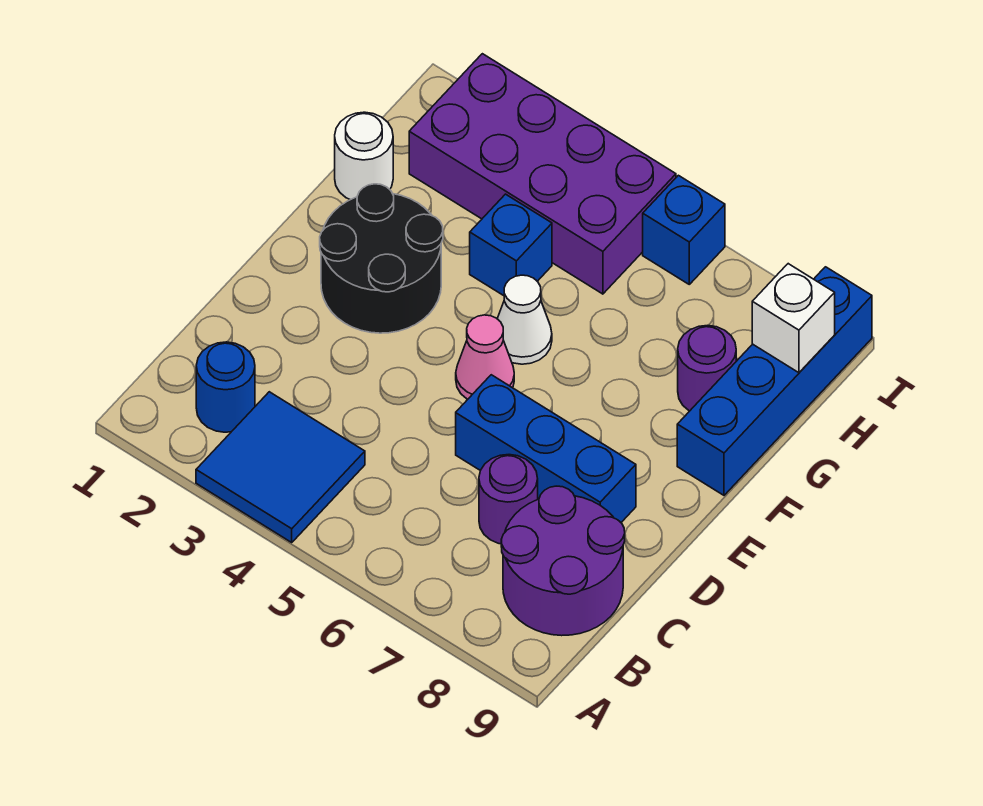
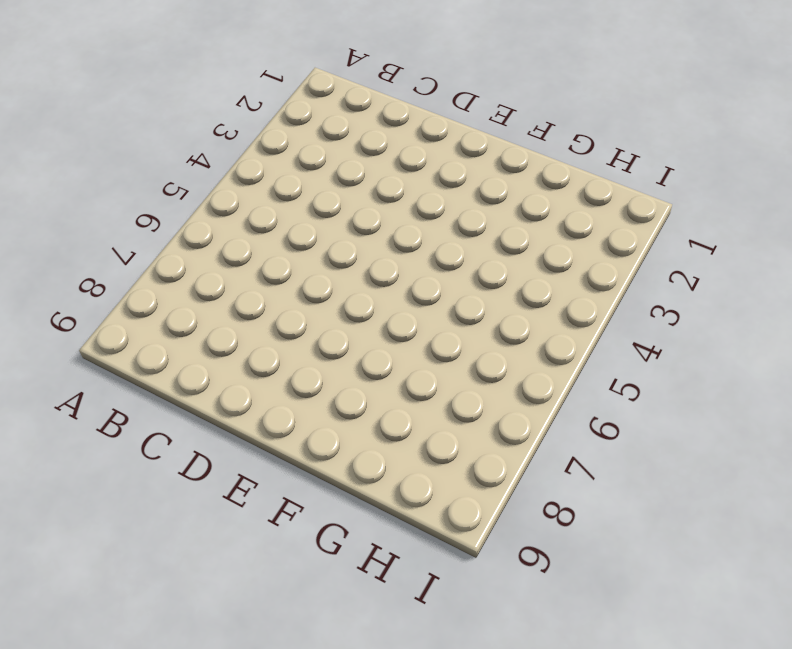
none -> blue tile A3:B4 level 1
none -> blue round brick B2 level 1
none -> purple round brick B8:C9 level 1

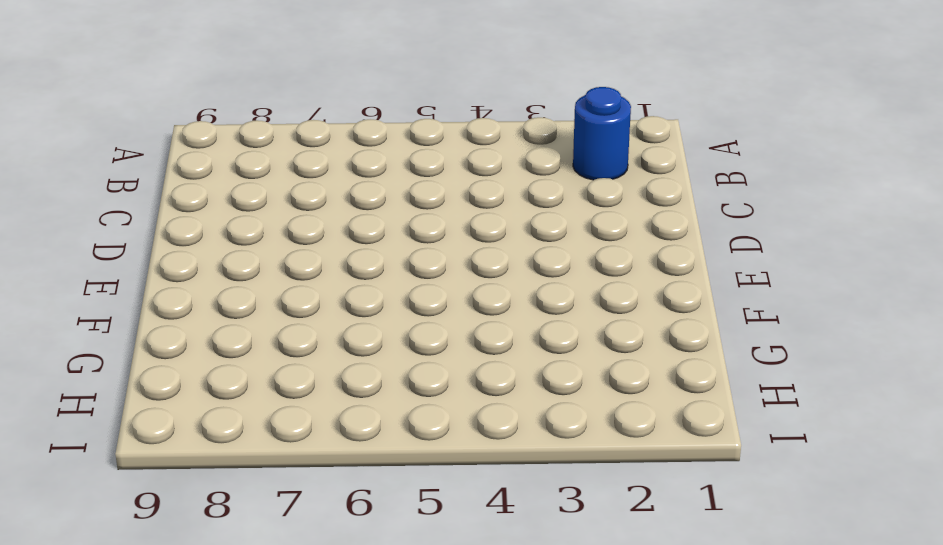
none -> blue tile A3:B4 level 1
none -> purple round brick B8:C9 level 1
none -> purple round brick C7 level 1

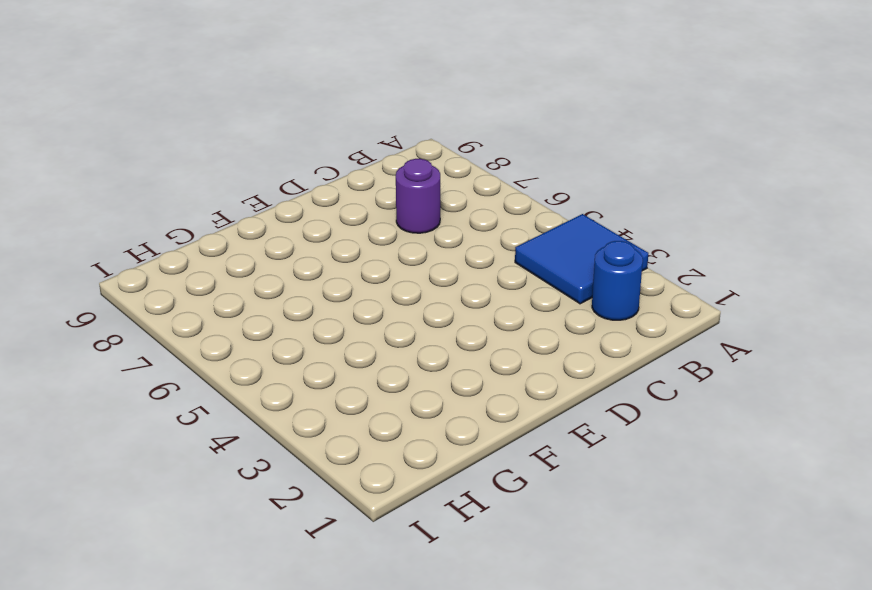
none -> purple round brick B8:C9 level 1
none -> blue brick D6:D8 level 1
none -> black round brick E2:F3 level 1

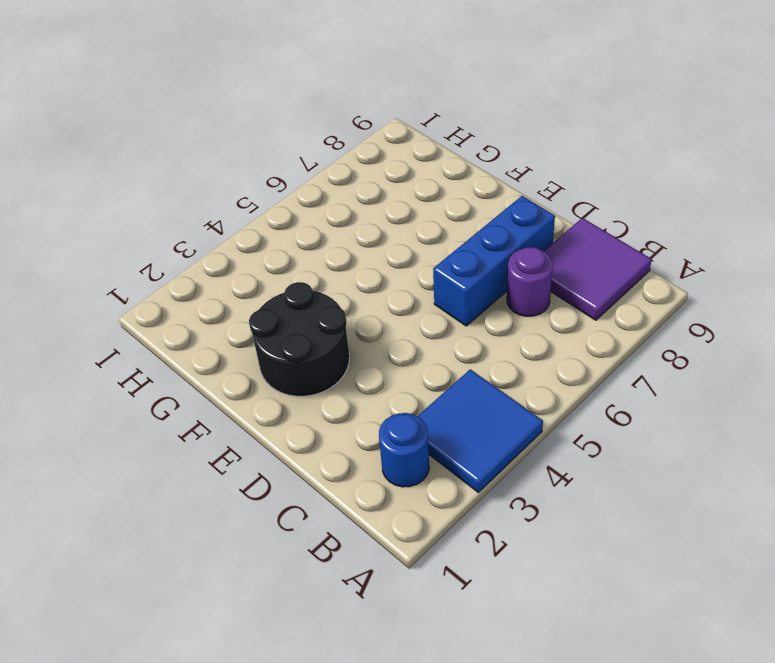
purple tile B8:C9 level 1 -> purple round brick B8:C9 level 1
none -> pink cone E5 level 1
none -> white cone F5 level 1
none -> blue brick F9:I9 level 1

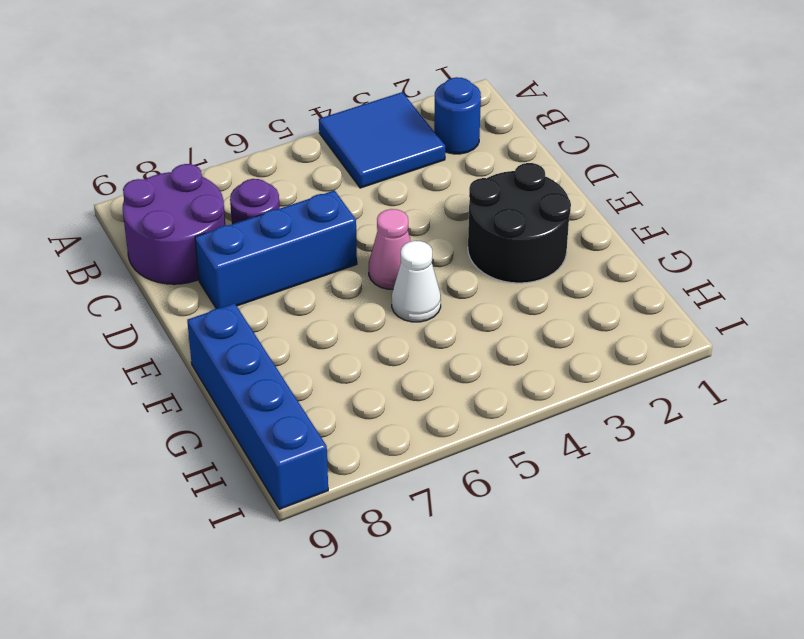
none -> white round brick G1 level 1
none -> blue brick G4 level 1
none -> purple round brick G8 level 1

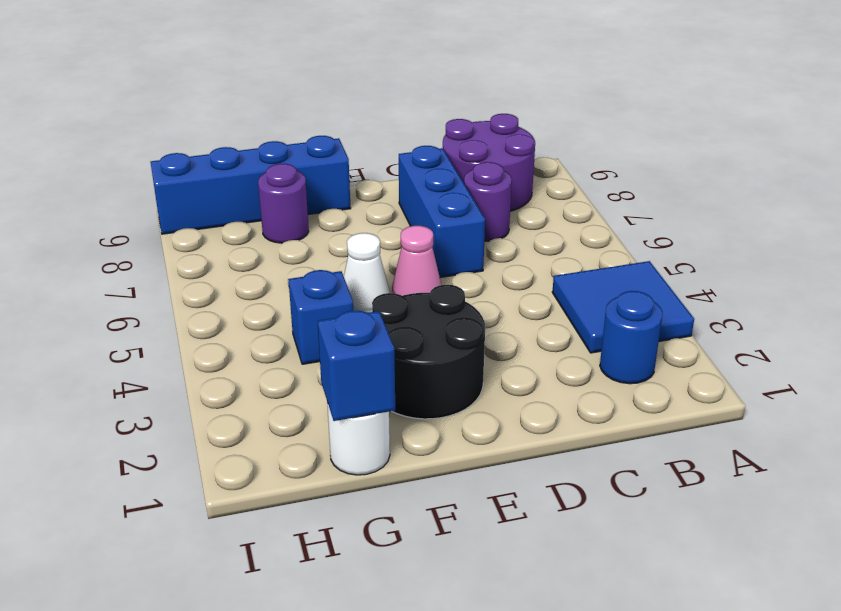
blue brick G1 level 2 -> blue brick I6 level 1
none -> purple brick H2:I5 level 1
none -> white brick H9 level 2

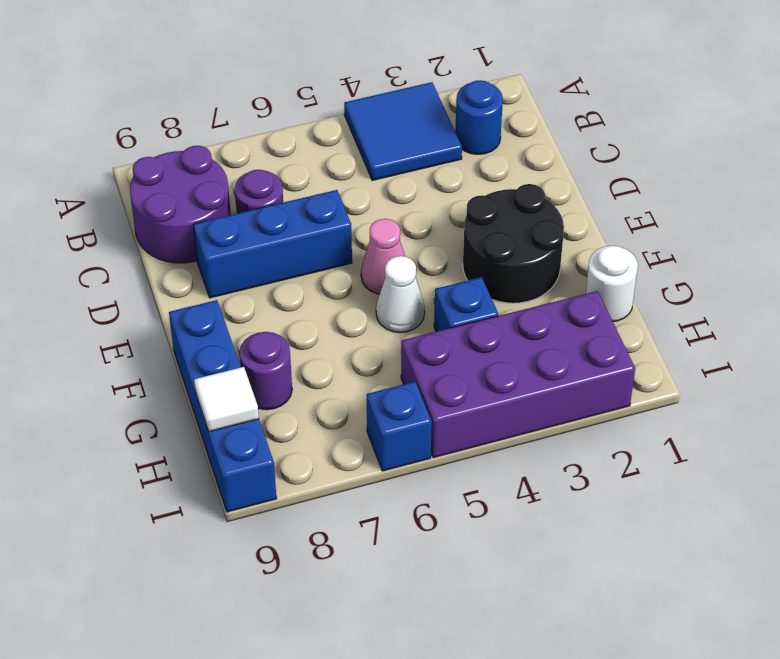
white tile H9 level 2 -> white brick H9 level 2

